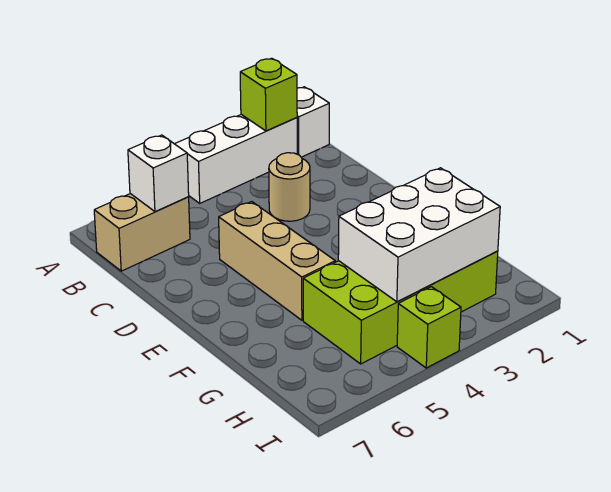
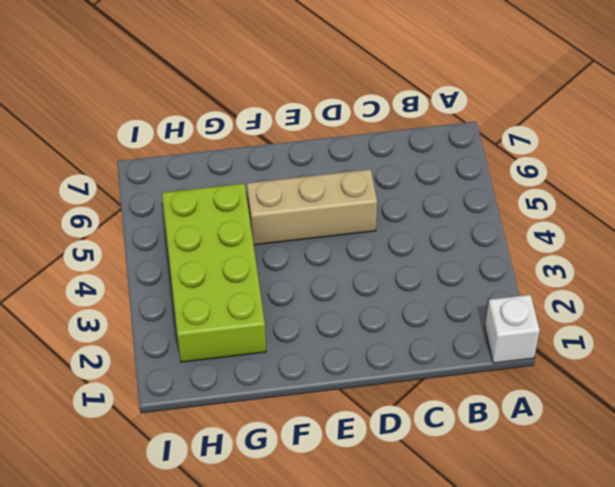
none -> white brick A2:A4 level 1
none -> tan brick B6:B7 level 1

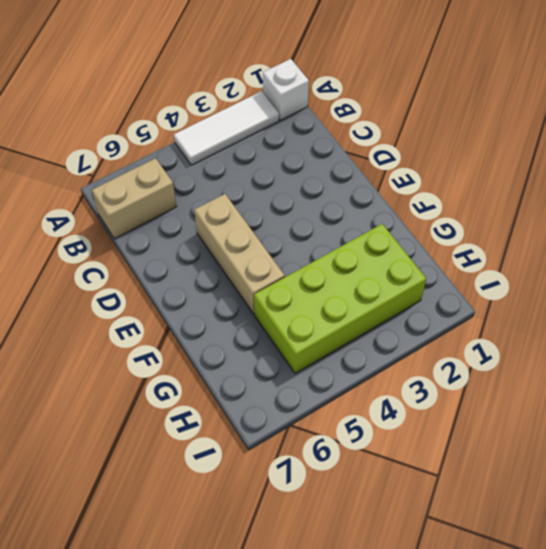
white tile A2:A4 level 1 -> white brick A2:A4 level 1
none -> tan round brick C3 level 1
none -> lime brick I4 level 1

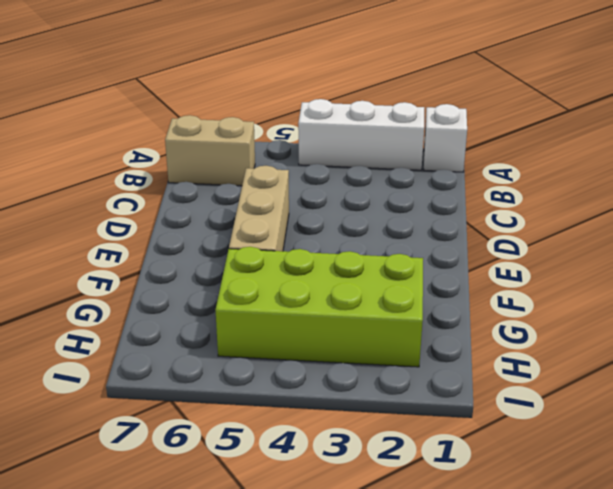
none -> tan round brick C3 level 1
none -> lime brick I4 level 1

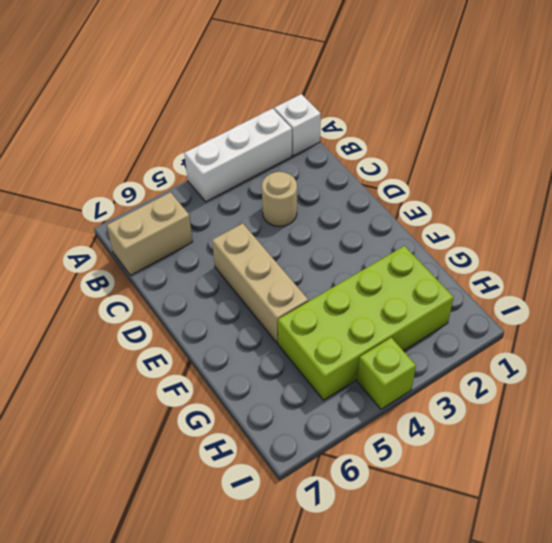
none -> lime brick A2 level 2
none -> white brick B6 level 2

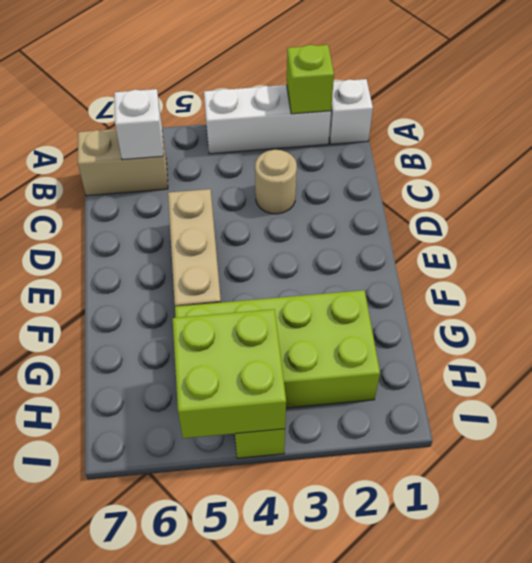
lime brick H4:I5 level 2 -> white brick G2:H4 level 2

